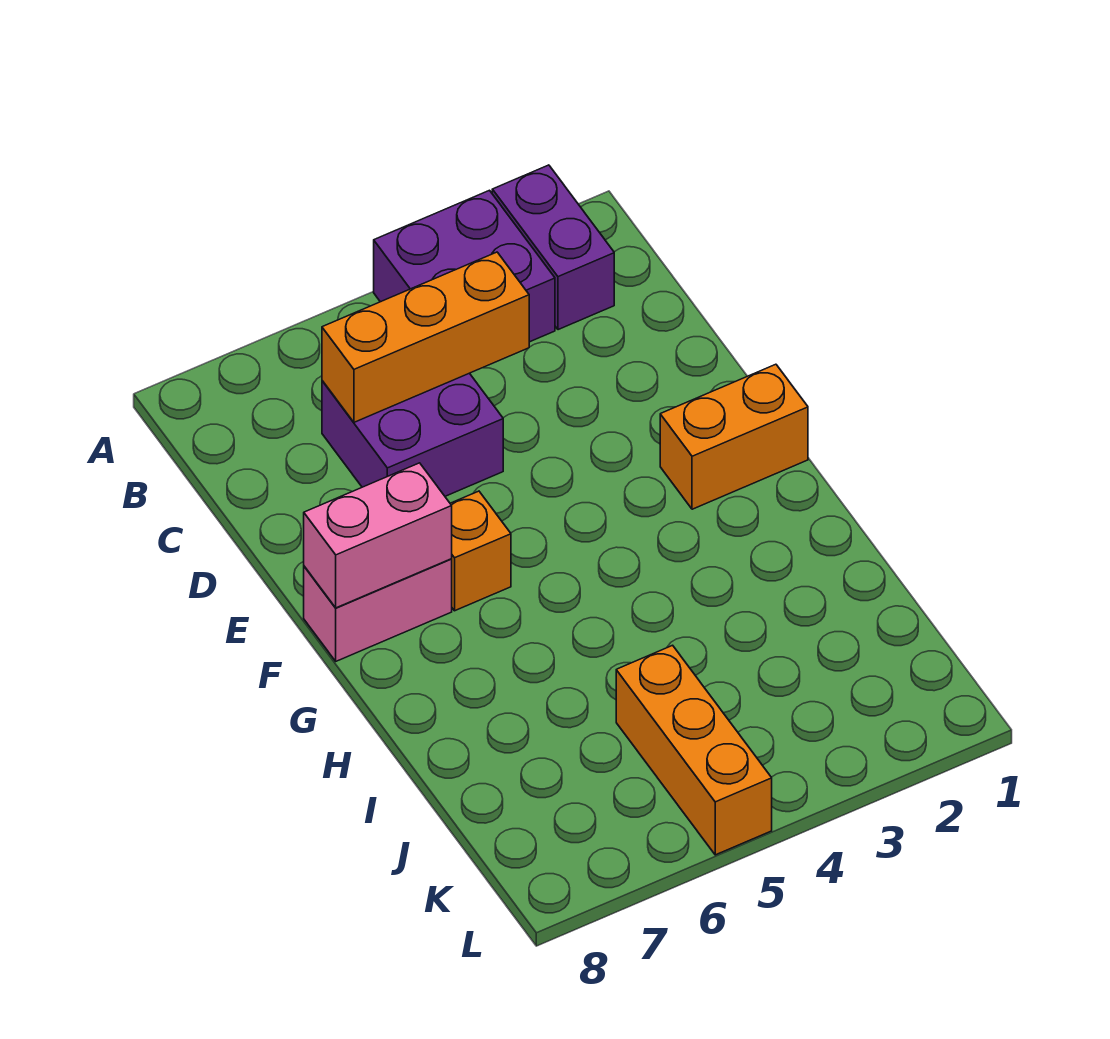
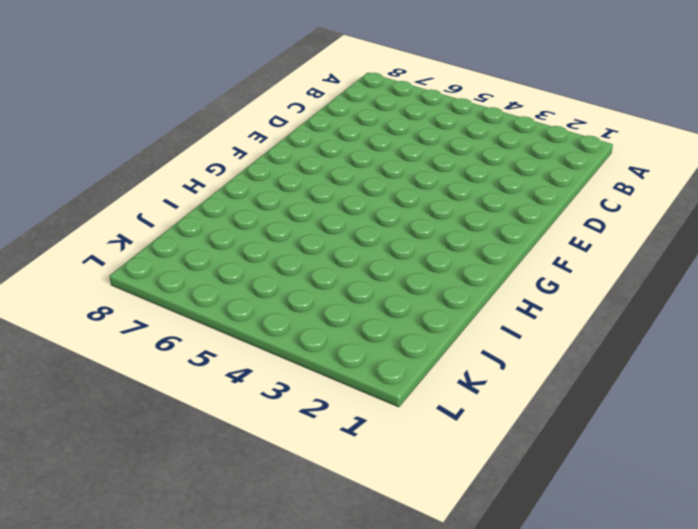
none -> purple brick A2:B2 level 1
none -> purple brick A3:B4 level 1

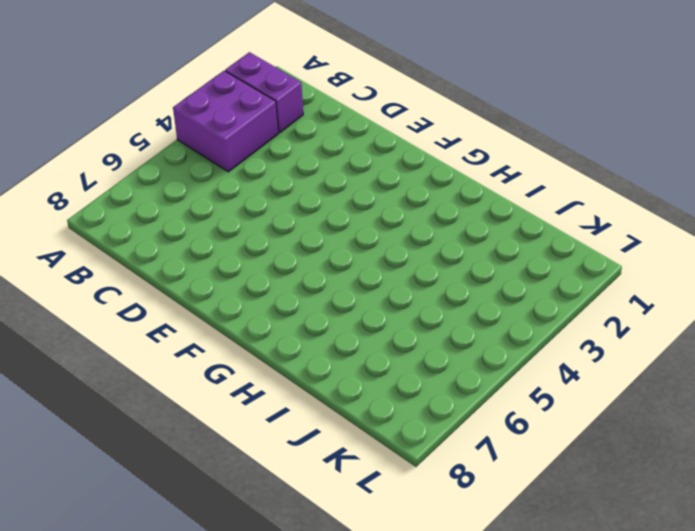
none -> purple brick C5:D6 level 1
none -> orange brick F1:F2 level 1

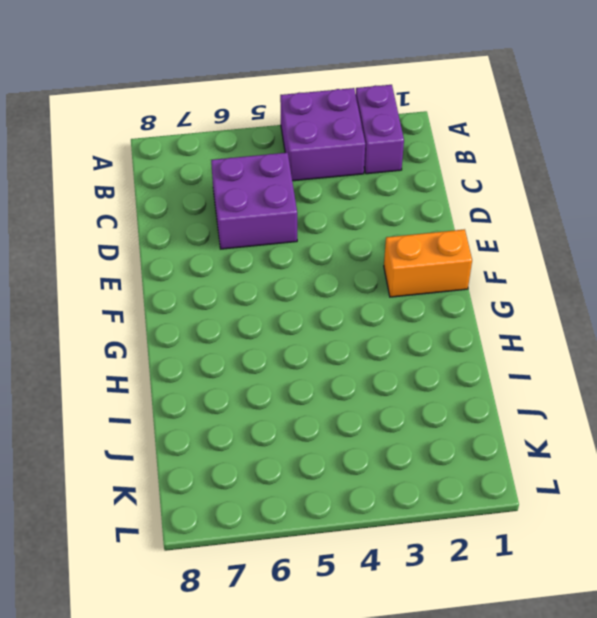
none -> orange brick F6 level 1
none -> pink brick F7:F8 level 1

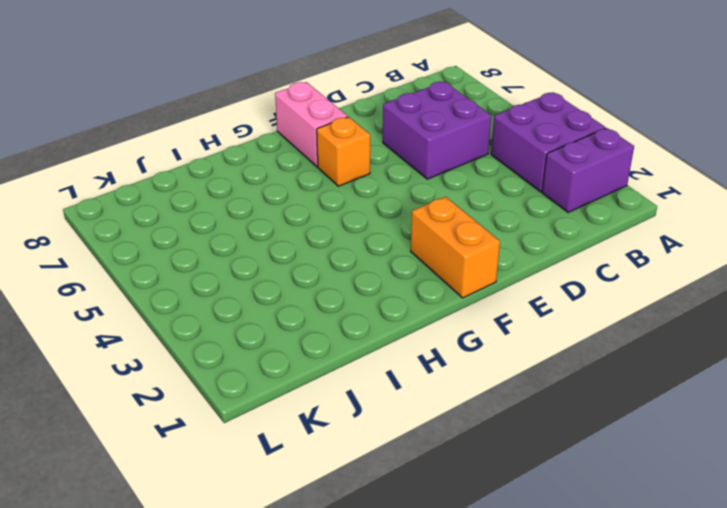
none -> orange brick J5:L5 level 1
none -> orange brick C4:C6 level 2

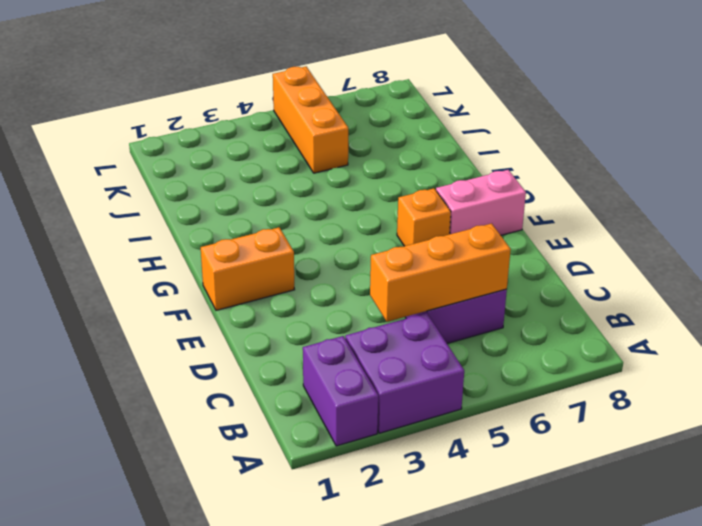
none -> pink brick F7:F8 level 2

